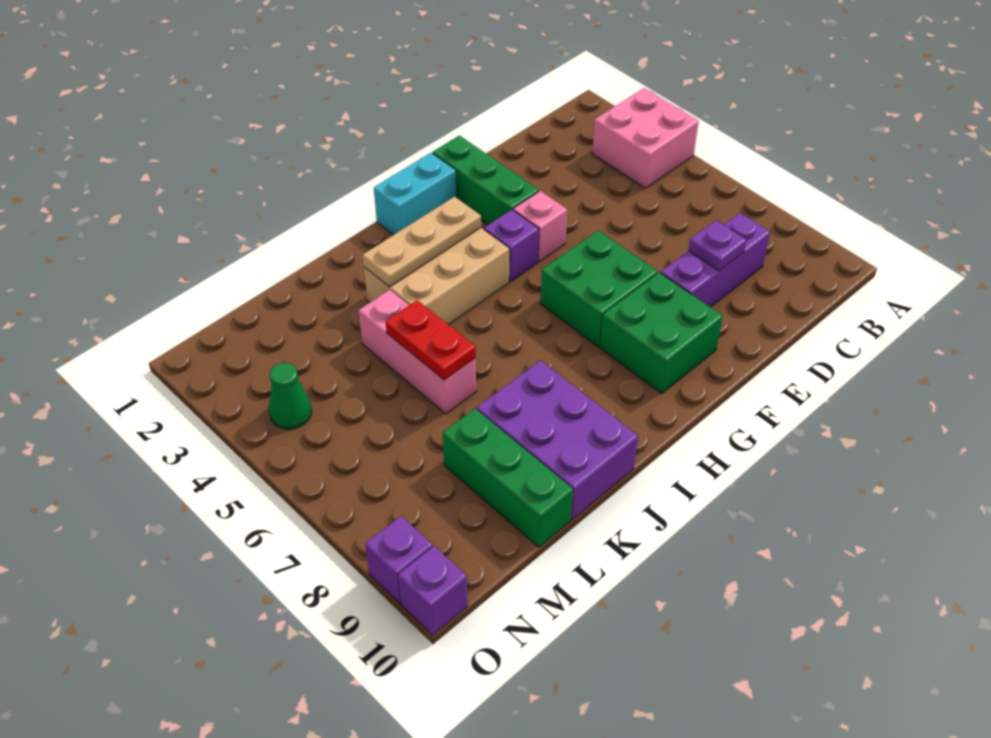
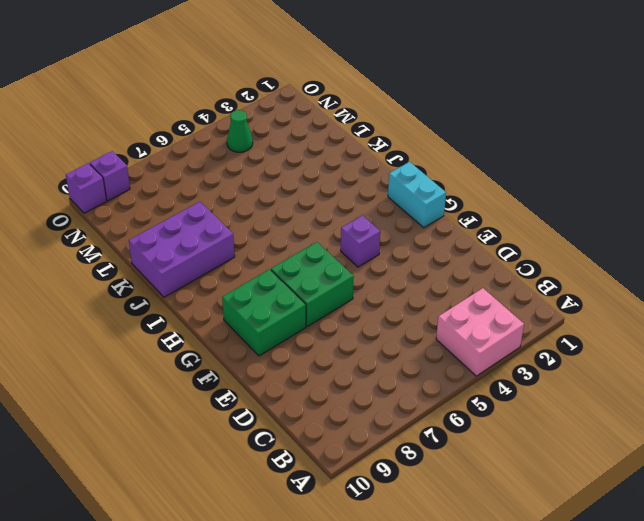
none -> purple brick C8:E8 level 1
none -> green brick F1:F3 level 1
none -> pink brick F4 level 1

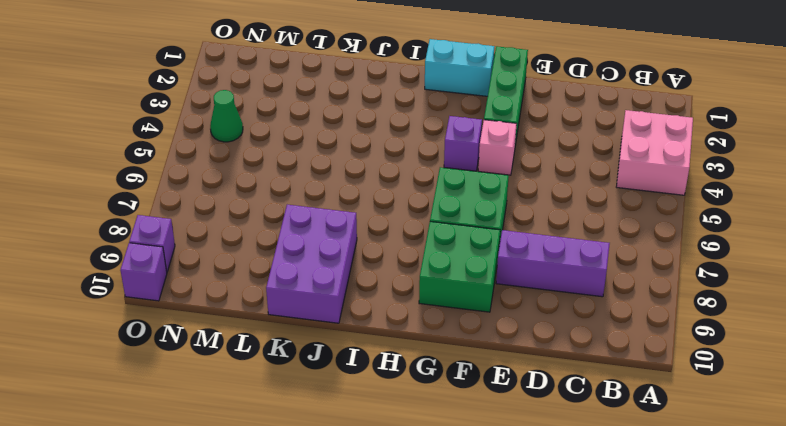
none -> tan brick H3:J4 level 1
none -> pink brick K4:K6 level 1
none -> green brick L8:L10 level 1

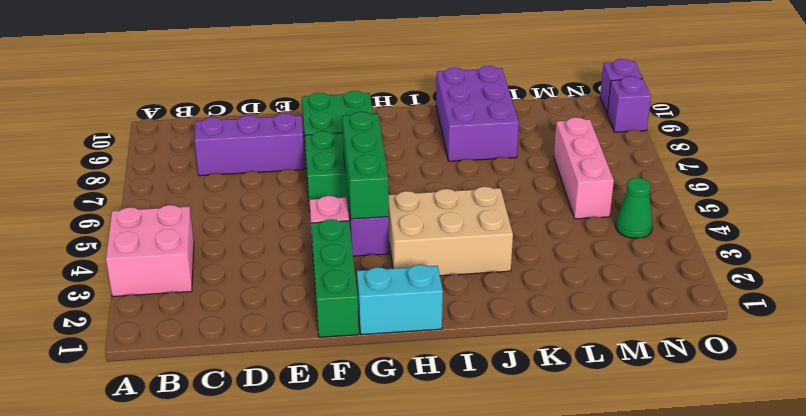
green brick G4:G6 level 2 -> green brick L8:L10 level 1
pink brick M5:M7 level 1 -> pink brick K4:K6 level 1
none -> purple plate D8 level 2
none -> tan plate H3:J3 level 2
none -> red plate K5:K6 level 2

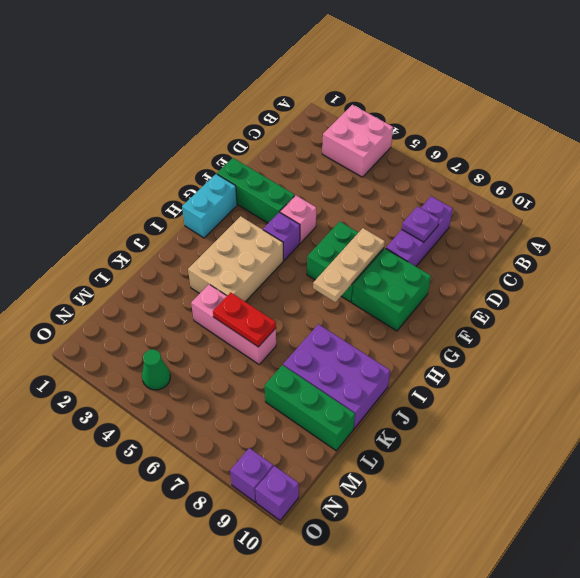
tan plate F7:H7 level 2 -> tan plate H3:J3 level 2

